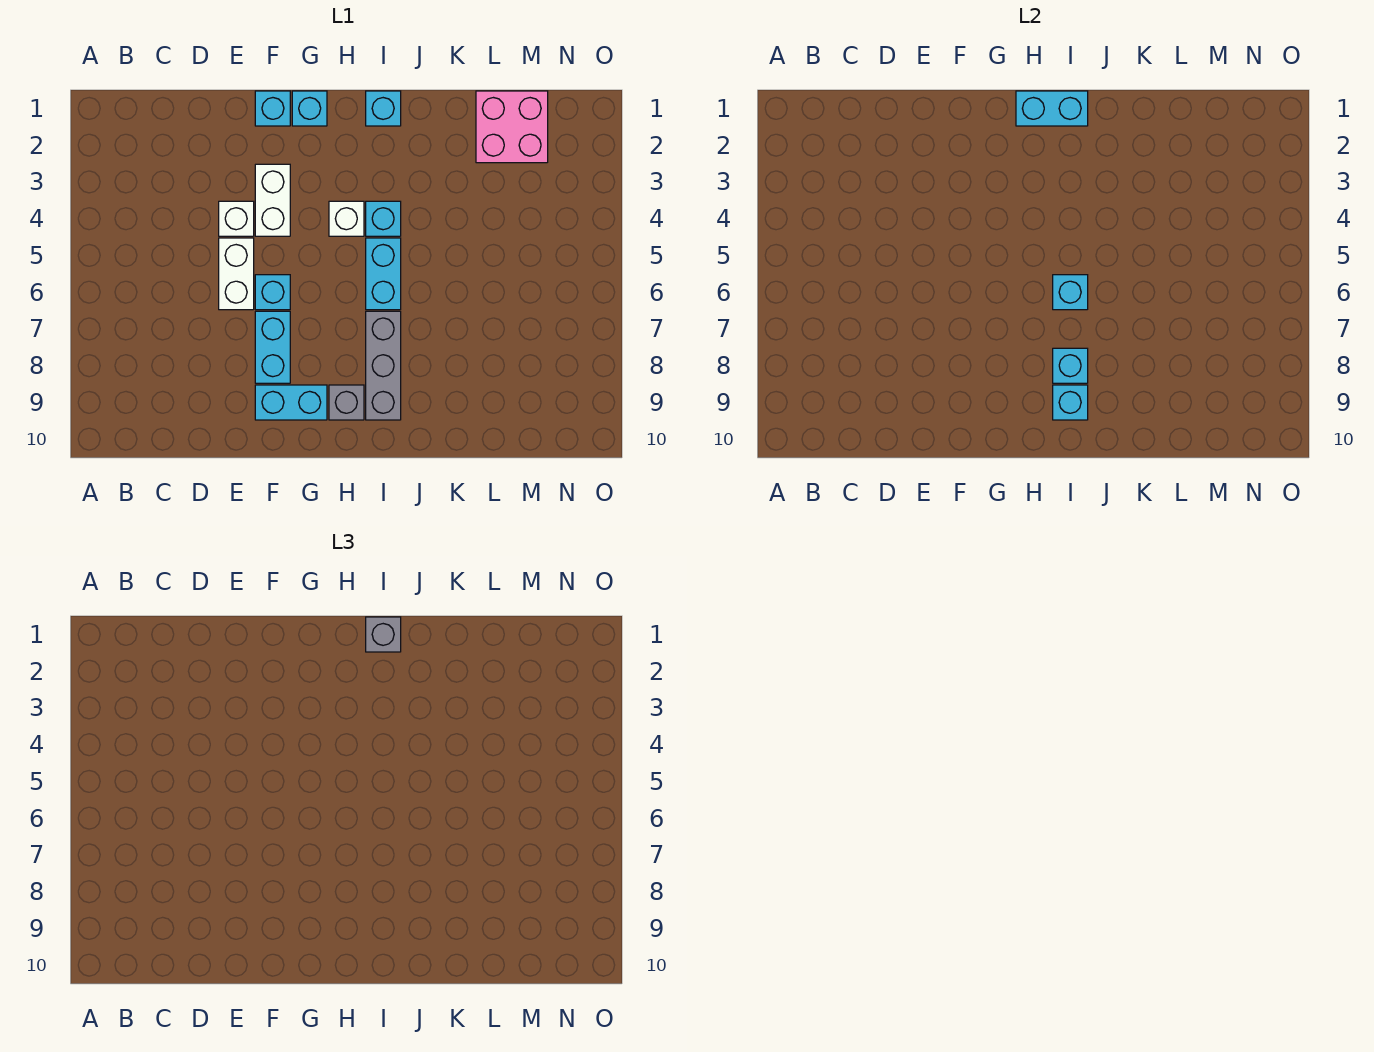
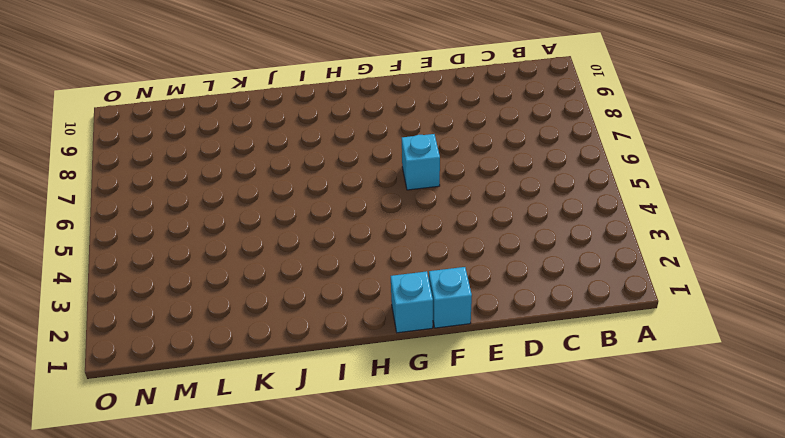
none -> white brick E4 level 1
none -> white brick E5:E6 level 1
none -> white brick F3:F4 level 1

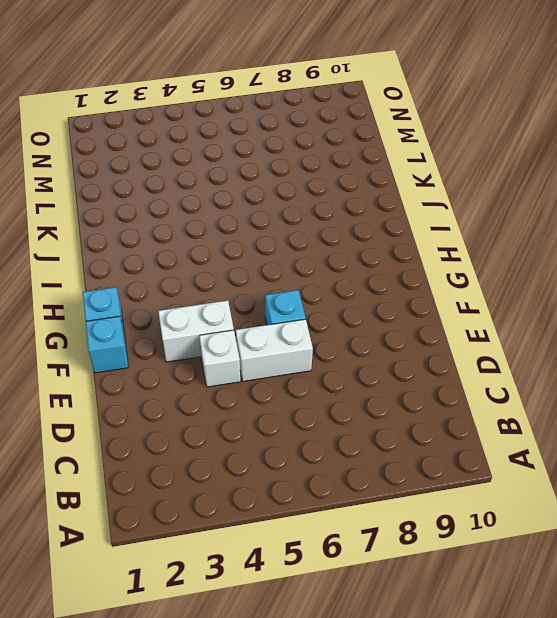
none -> cyan brick F7:F8 level 1
none -> cyan brick F9:G9 level 1
none -> white brick H4 level 1

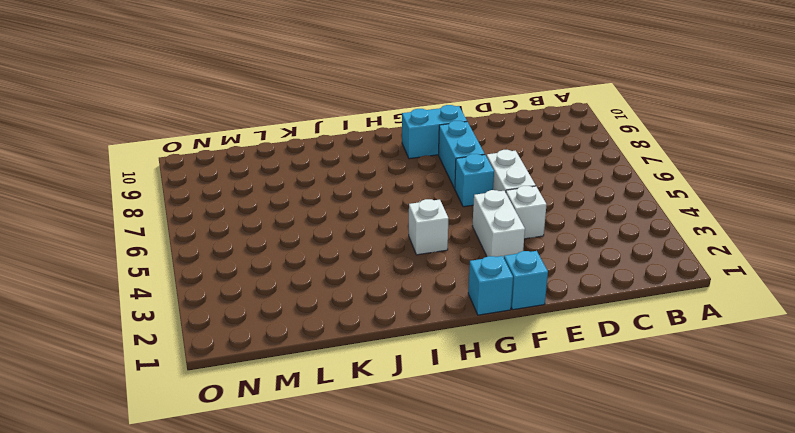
none -> grey brick H9 level 1
none -> cyan brick I1 level 1
none -> cyan brick I4 level 1

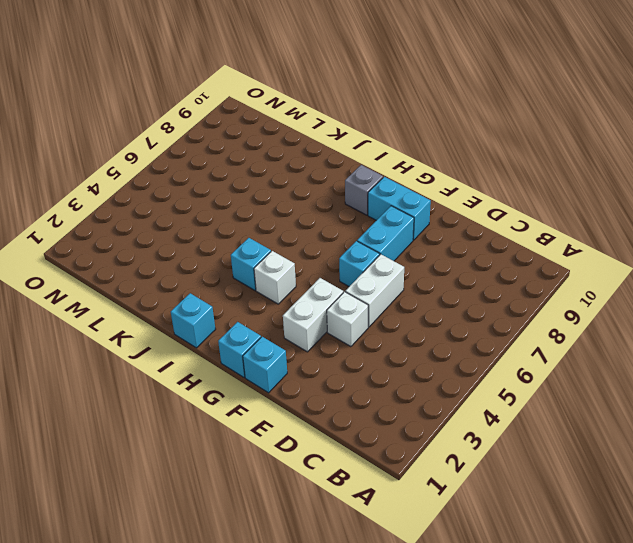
none -> cyan brick I5:I6 level 1
none -> grey brick I7:I9 level 1
none -> pink brick L1:M2 level 1

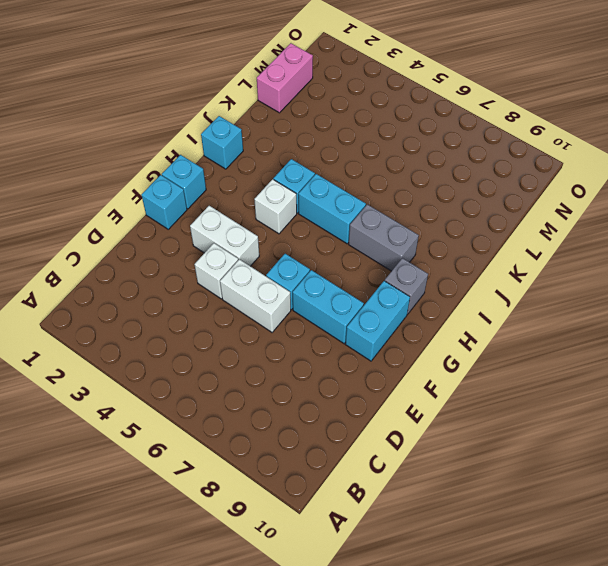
grey brick I7:I8 level 1 -> grey brick I7:I9 level 1
pink brick L1:M1 level 1 -> pink brick L1:M2 level 1
none -> cyan brick H1:I1 level 2
none -> cyan brick I6 level 2
none -> cyan brick I8 level 2

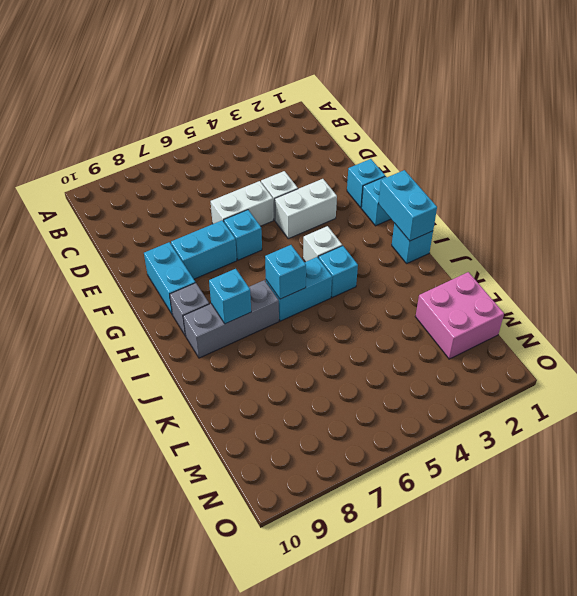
none -> cyan brick I9 level 2
none -> grey brick I1 level 3

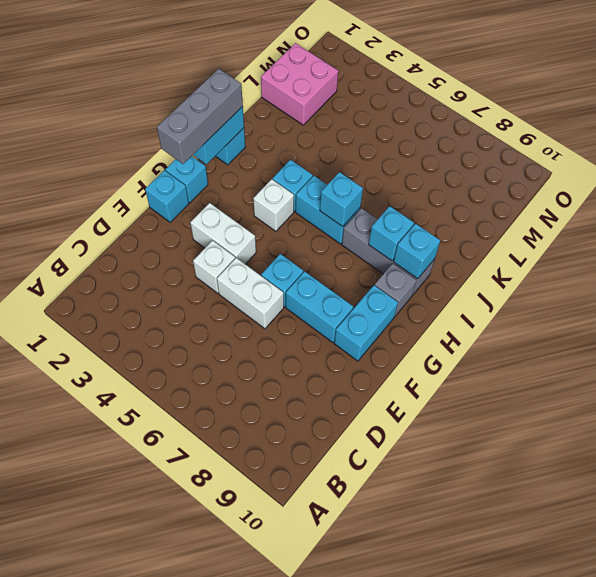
grey brick G1:I1 level 3 -> grey brick I1 level 3

